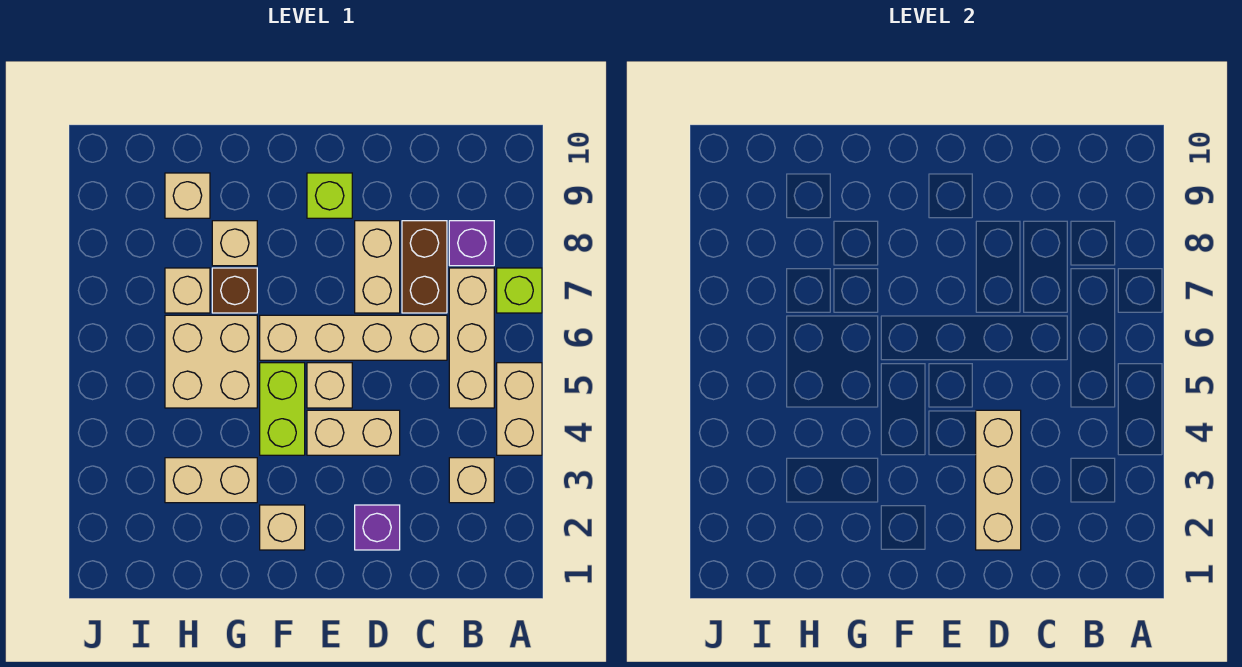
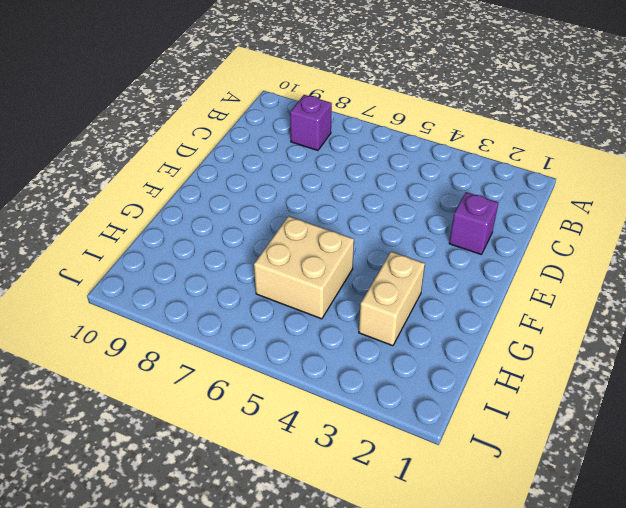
none -> tan brick A4:A5 level 1
none -> lime brick A7 level 1
none -> tan brick B3 level 1

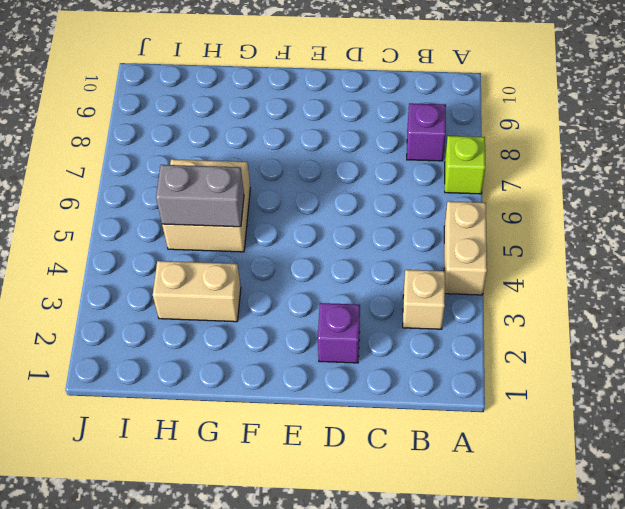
grey brick G5:H5 level 2 -> none
none -> tan brick B5:B7 level 1
none -> tan brick C6:F6 level 1
none -> brown brick C7:C8 level 1

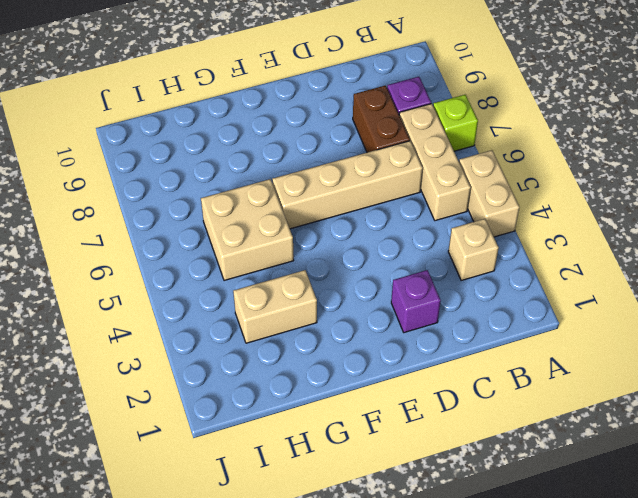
none -> tan brick D4:E4 level 1
none -> tan brick D7:D8 level 1
none -> tan brick E5 level 1

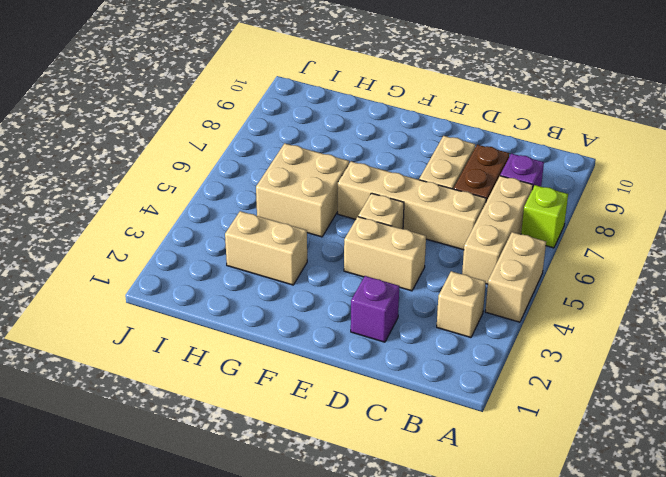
none -> lime brick E9 level 1
none -> tan brick F2 level 1
none -> lime brick F4:F5 level 1

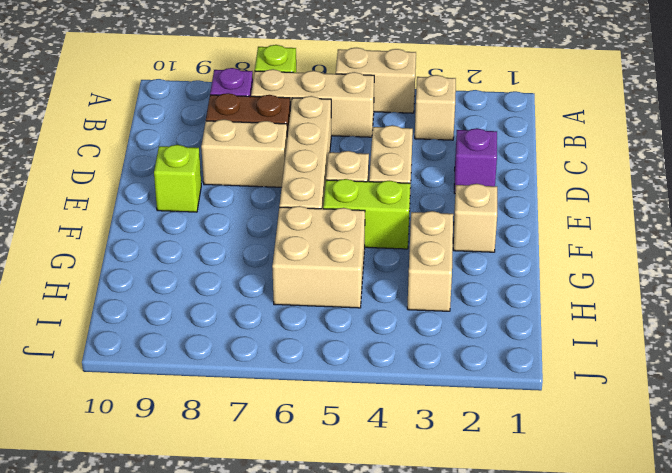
none -> brown brick G7 level 1
none -> tan brick G8 level 1
none -> tan brick H7 level 1

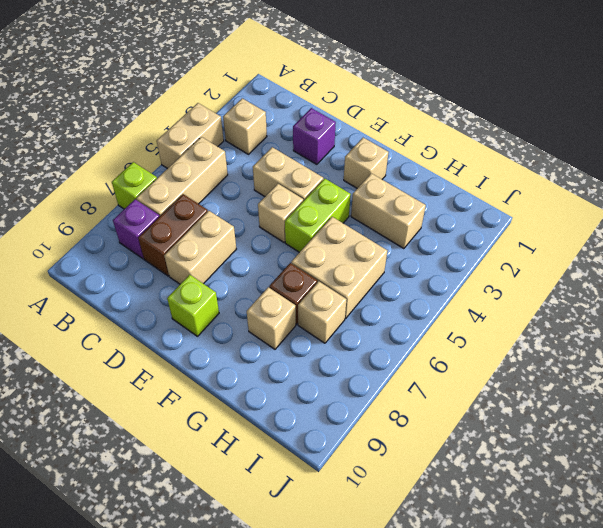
none -> tan brick C6:F6 level 1
none -> tan brick H9 level 1
none -> tan brick D2:D4 level 2

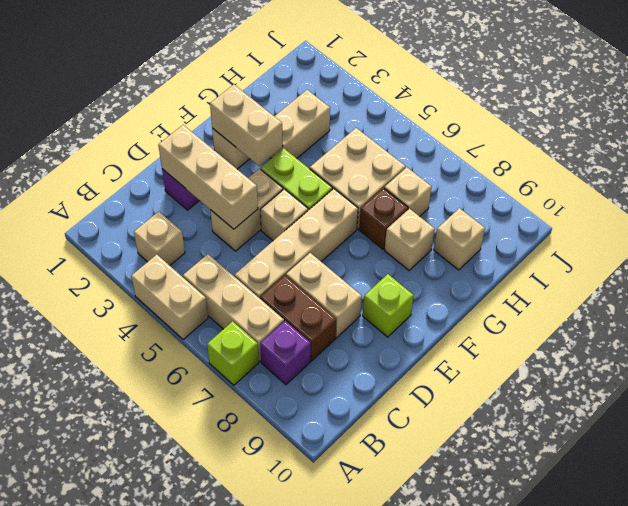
tan brick F2:F3 level 2 -> none

